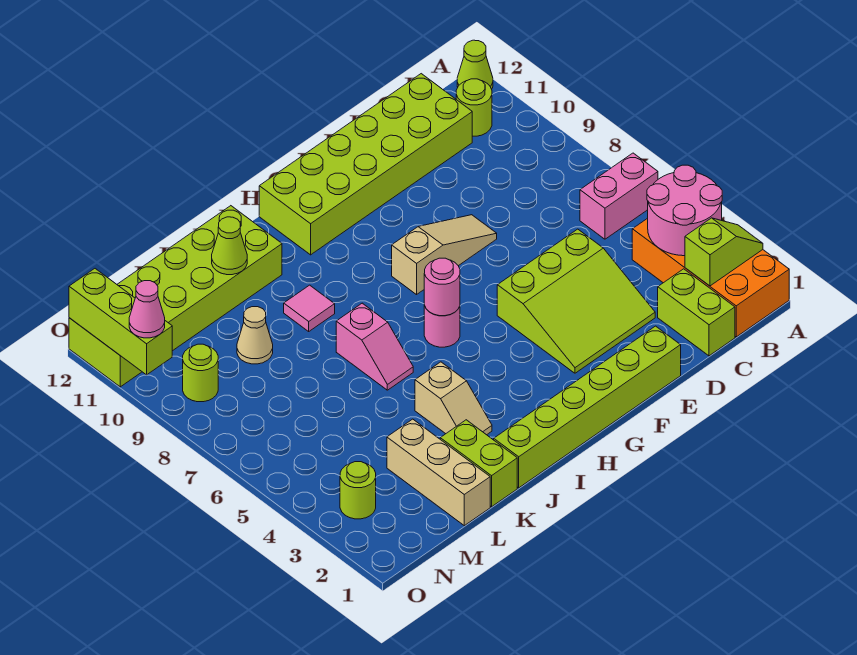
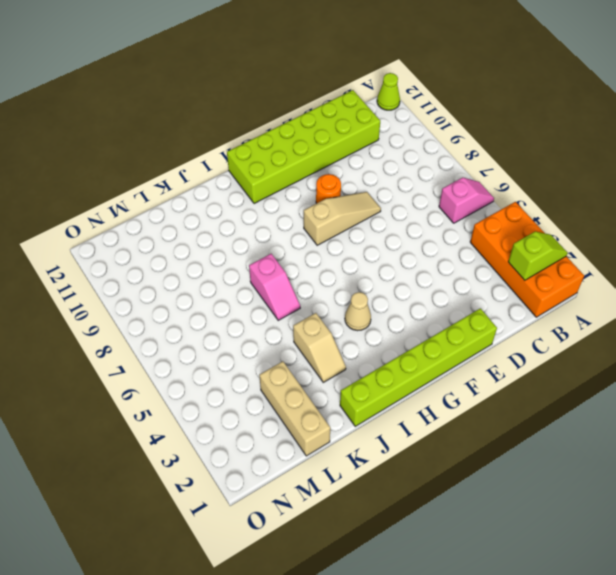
pink slope A6:B6 level 1 top B -> pink brick A6:B6 level 1
orange round brick F9 level 1 -> none
tan cone H4 level 1 -> tan cone L9 level 1
none -> lime round brick B11 level 1
none -> lime brick C1:C2 level 1
none -> lime slope D3:F5 level 1 top 5

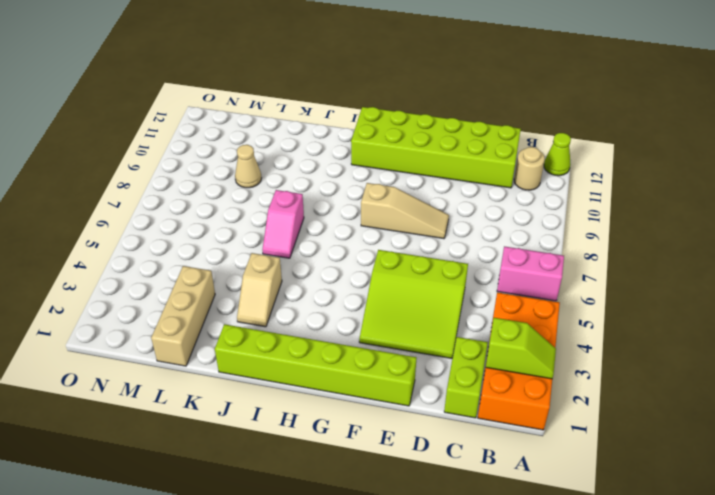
tan round brick B11 level 1 -> lime round brick B11 level 1
none -> pink round brick H6 level 1
none -> pink tile J9 level 1
none -> lime brick J11:O12 level 1

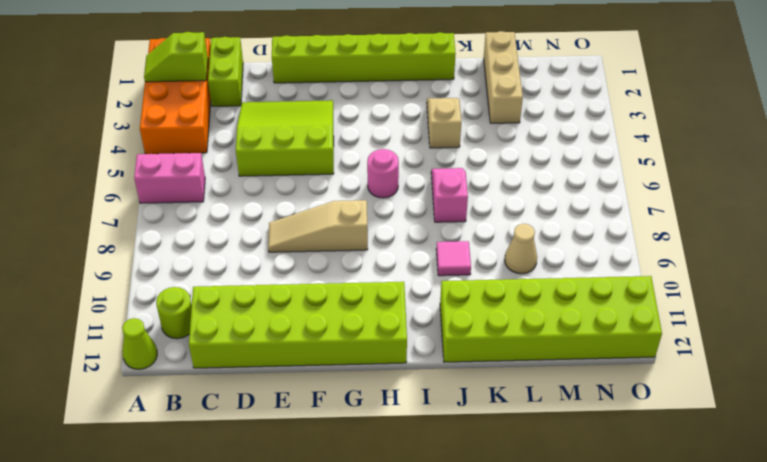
none -> lime brick K1:K2 level 1
none -> lime round brick N3 level 1
none -> lime round brick N9 level 1

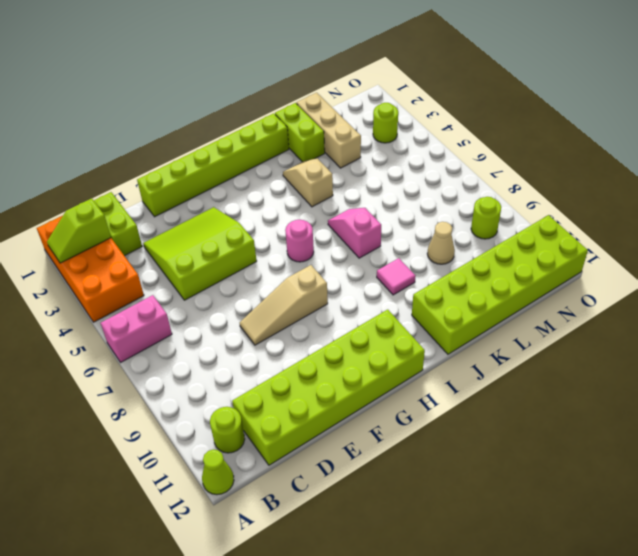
none -> pink round brick A3:B4 level 2
none -> pink round brick H6 level 2
none -> lime cone K11 level 2

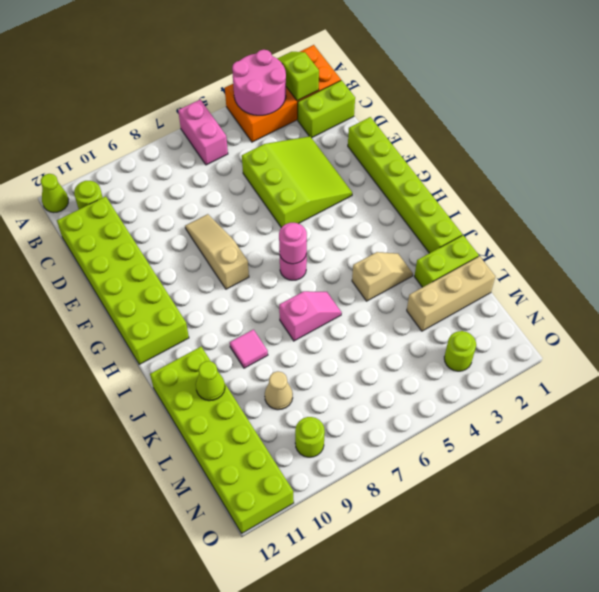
none -> lime brick O10:O12 level 2
none -> pink cone O10 level 3

